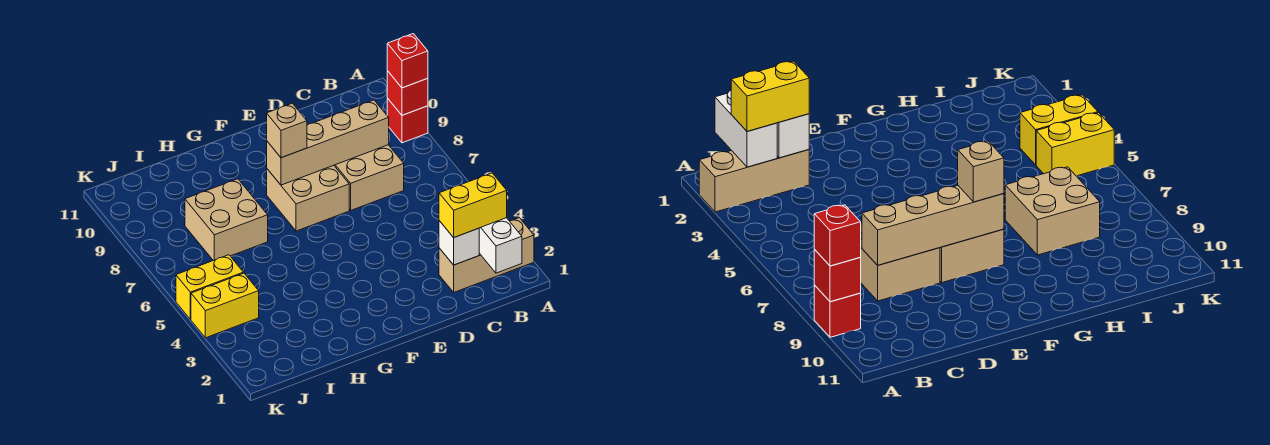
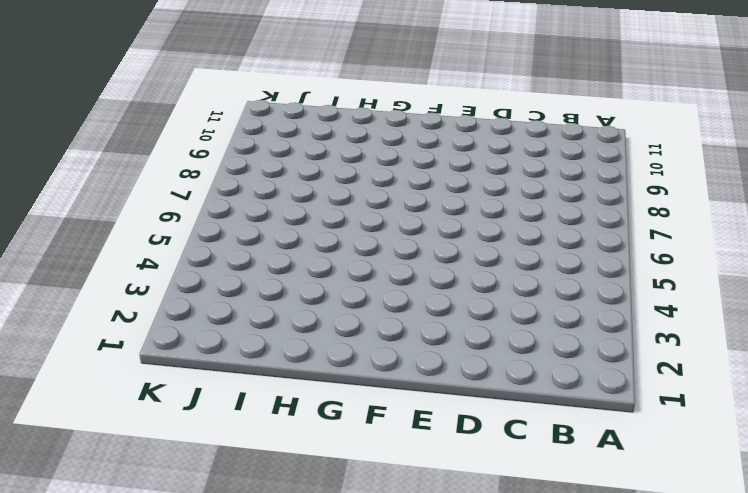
none -> tan brick A2:C2 level 1
none -> red brick A9 level 1
none -> tan brick C7:D8 level 1

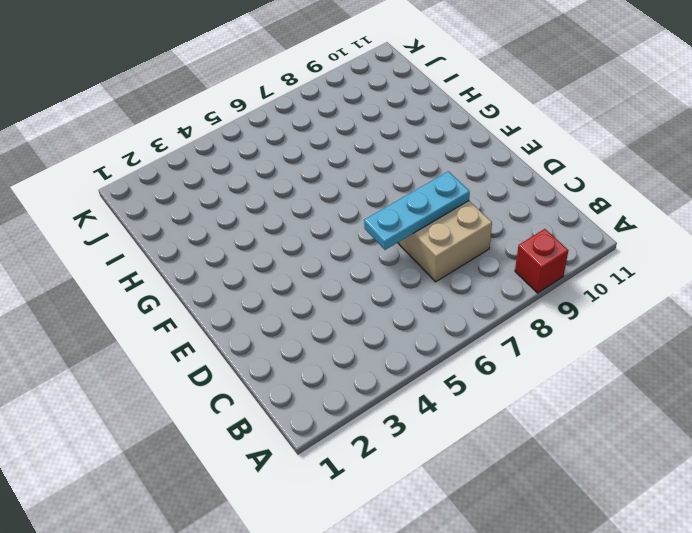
cyan plate D6:D8 level 2 -> tan brick C8:F8 level 2
none -> tan brick A2:C2 level 1
none -> tan brick E7:F8 level 1
none -> tan brick H7:I8 level 1

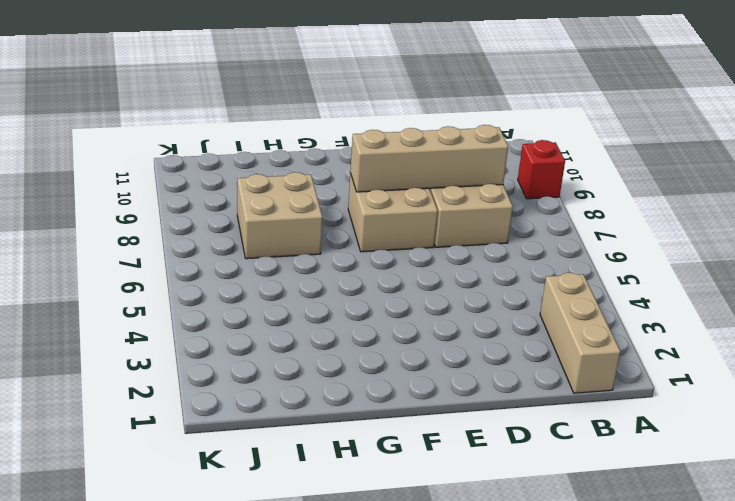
tan brick B1:B3 level 1 -> tan brick A2:C2 level 1
none -> yellow brick J4:K4 level 1
none -> yellow brick J5:K5 level 1
none -> red brick A9 level 2

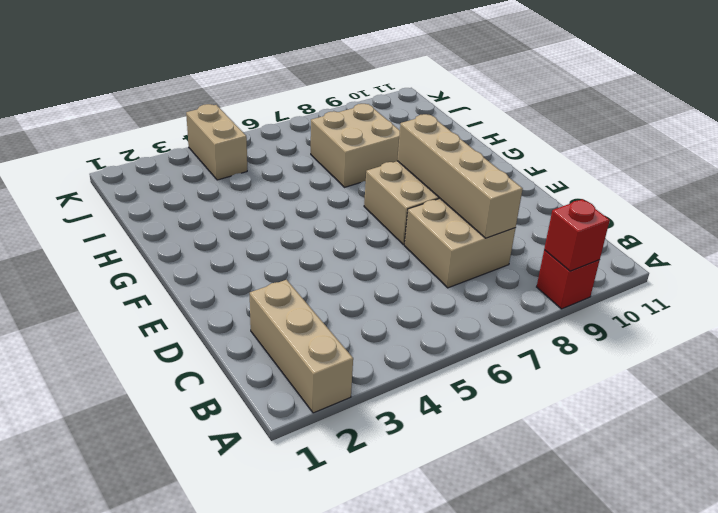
tan brick J4:K4 level 1 -> yellow brick J4:K4 level 1
none -> yellow brick J5:K5 level 1
none -> white brick B1:B2 level 2
none -> white brick C2 level 2

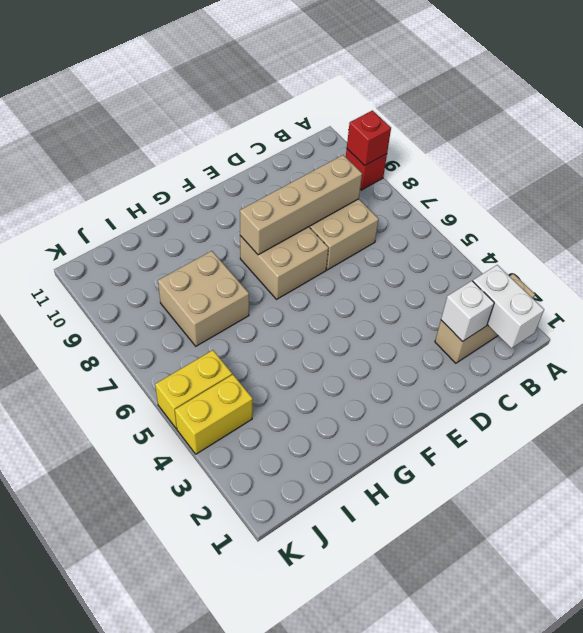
none -> red brick A9 level 3
none -> yellow brick B2:C2 level 3
none -> tan brick F8 level 3

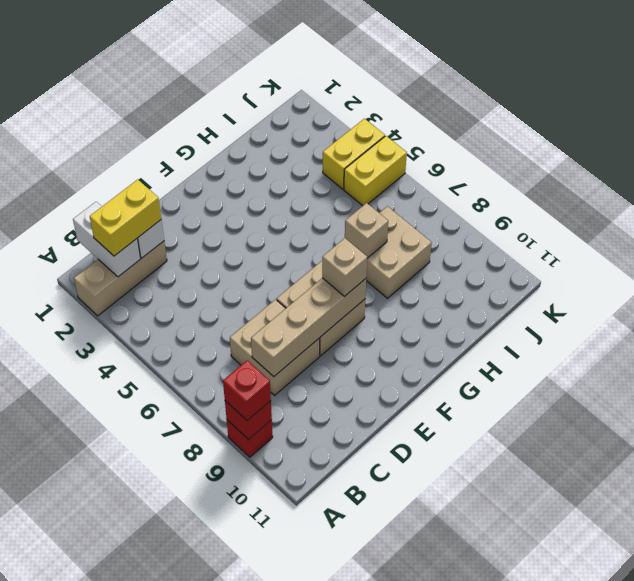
tan brick H7 level 2 -> none

